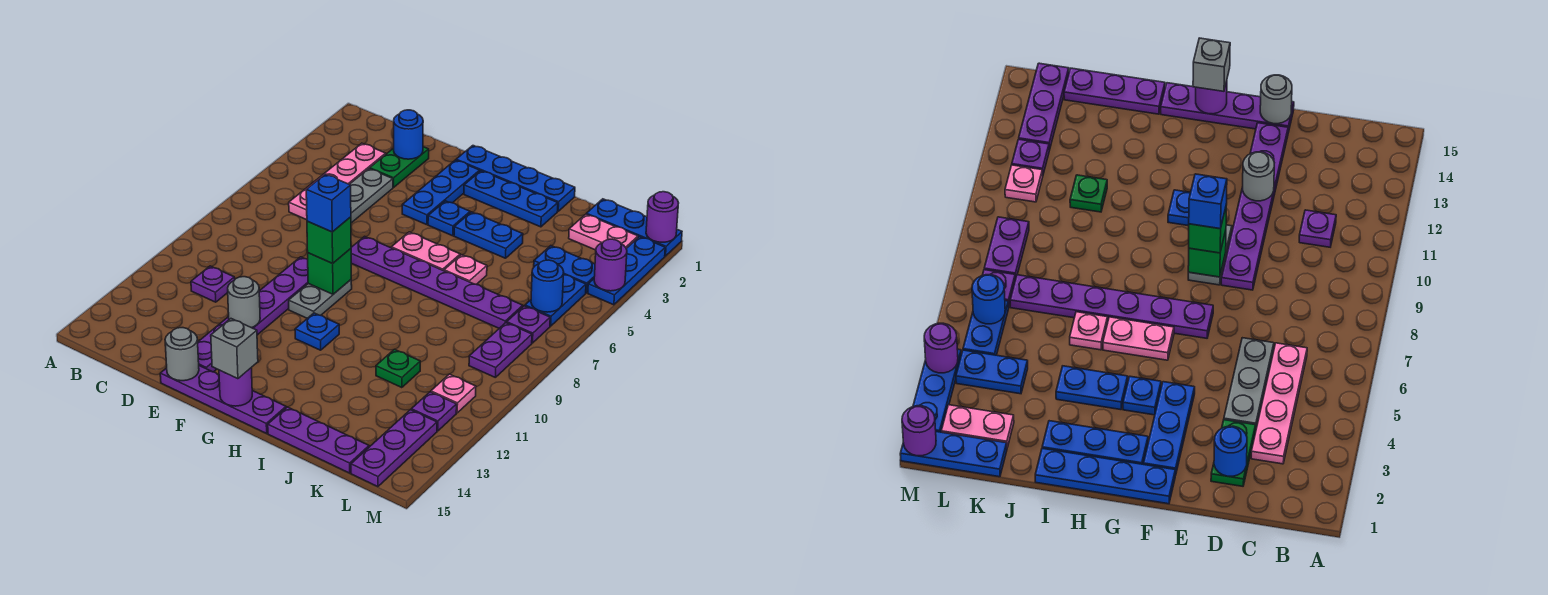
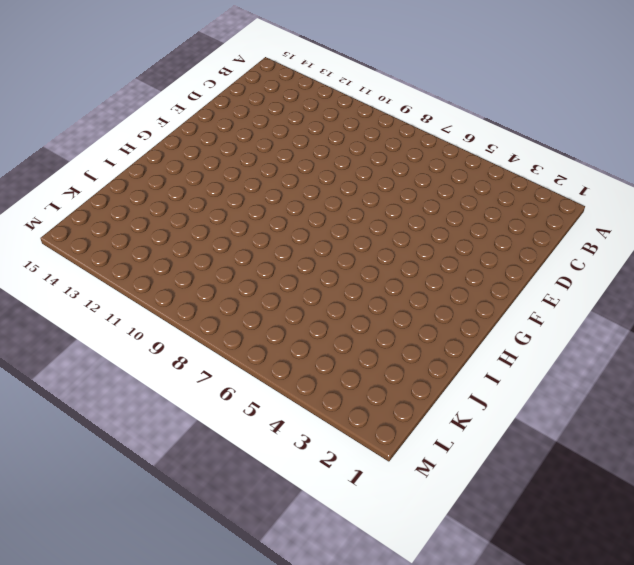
none -> pink plate C3:C6 level 1
none -> purple plate C11 level 1
none -> green plate D2:D3 level 1
none -> grey plate D4:D6 level 1

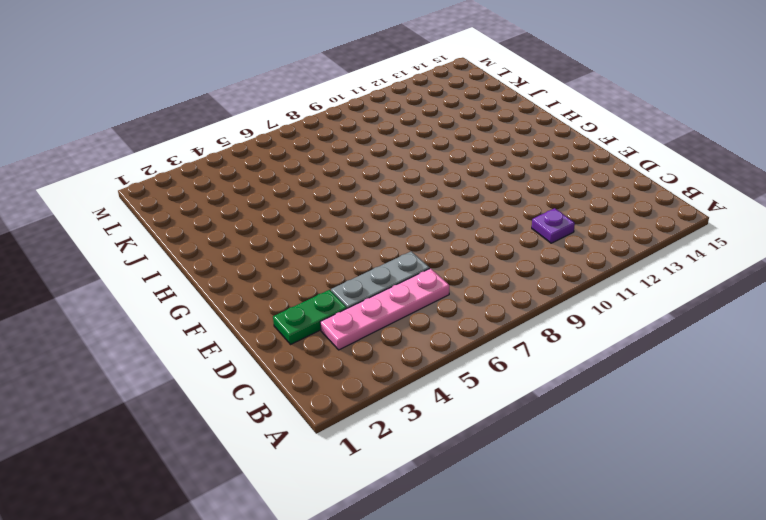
none -> purple plate E9:E14 level 1
none -> purple plate E15:H15 level 1
none -> blue plate F1:I1 level 1
none -> blue plate F2:F4 level 1

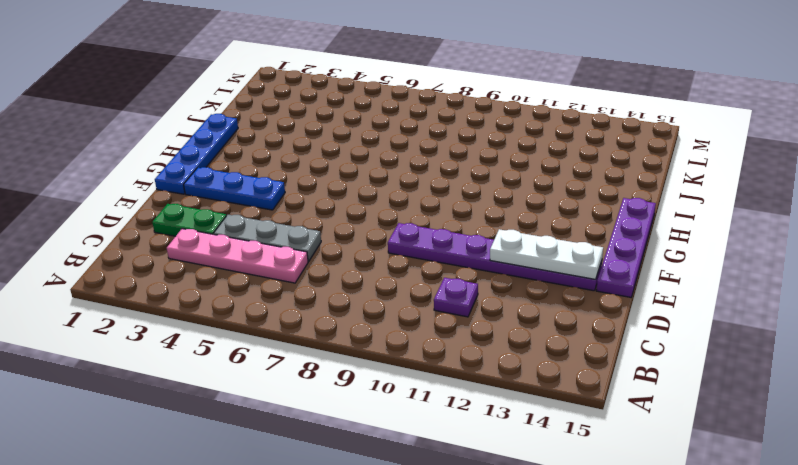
white plate E12:E14 level 2 -> grey round brick E12 level 2
none -> purple plate F7:K7 level 1
none -> grey plate F9:F10 level 1
none -> blue plate G2:I2 level 1
none -> blue plate G4 level 1

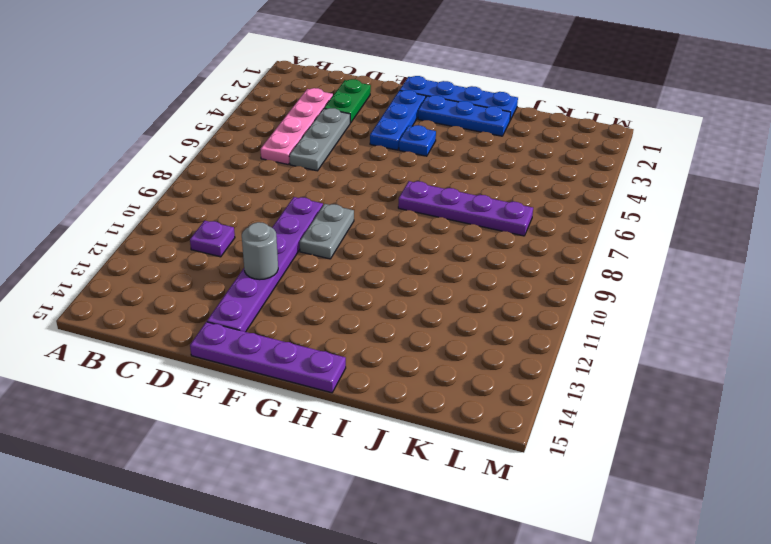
purple plate H7:K7 level 1 -> purple plate F7:K7 level 1
none -> pink plate G6:H6 level 1
none -> blue plate G11 level 1
none -> blue plate H4:I4 level 1
none -> pink plate I6 level 1

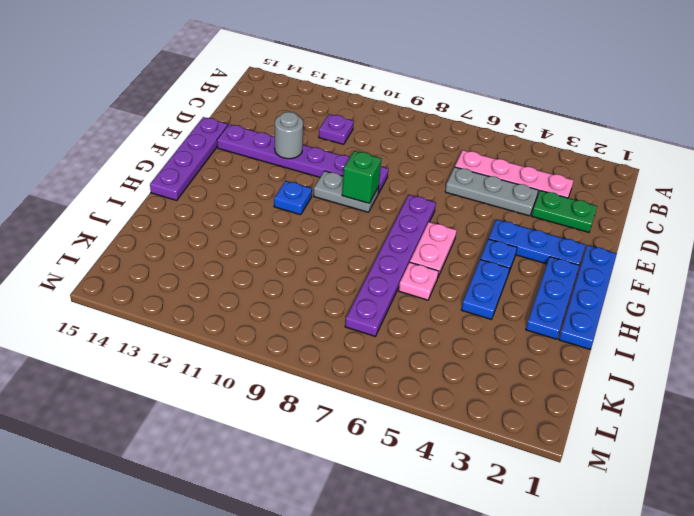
none -> purple plate I15:K15 level 1
none -> green plate J11 level 1
none -> blue plate K1:M1 level 1
none -> pink plate K2:L2 level 1

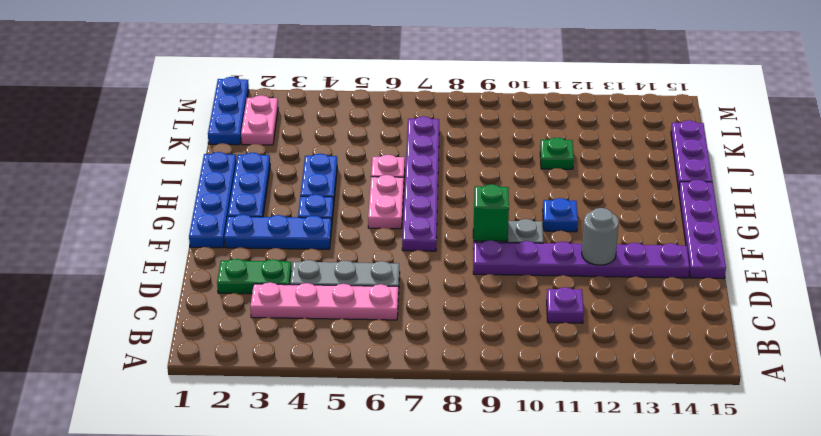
none -> blue plate K4:L4 level 1
none -> blue plate L5:L6 level 1
none -> purple plate L7 level 1
none -> purple plate L8:L9 level 1

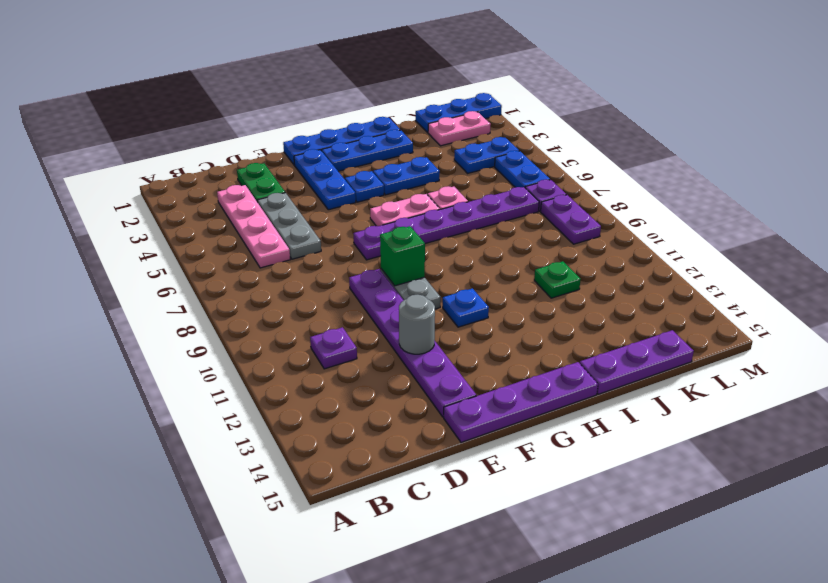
none -> pink plate L11 level 1
none -> purple plate L12 level 1
none -> purple plate L13:L15 level 1
none -> blue plate M2:M4 level 1

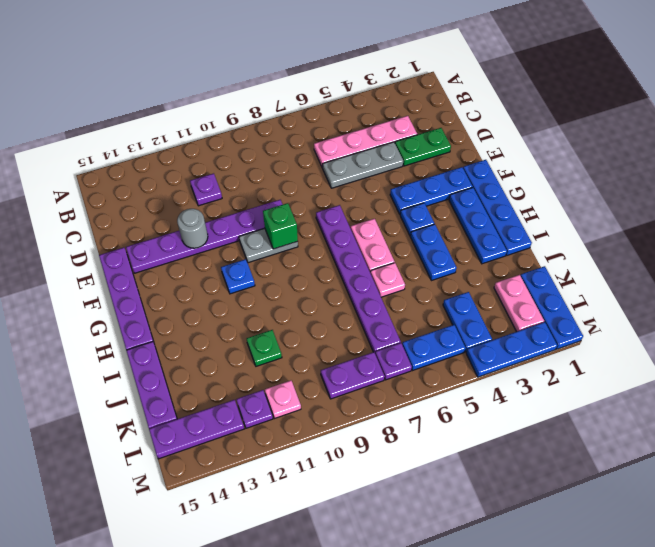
none -> blue round brick D2 level 2
none -> grey round brick E15 level 2
none -> purple round brick G15 level 2
none -> blue round brick L6 level 2

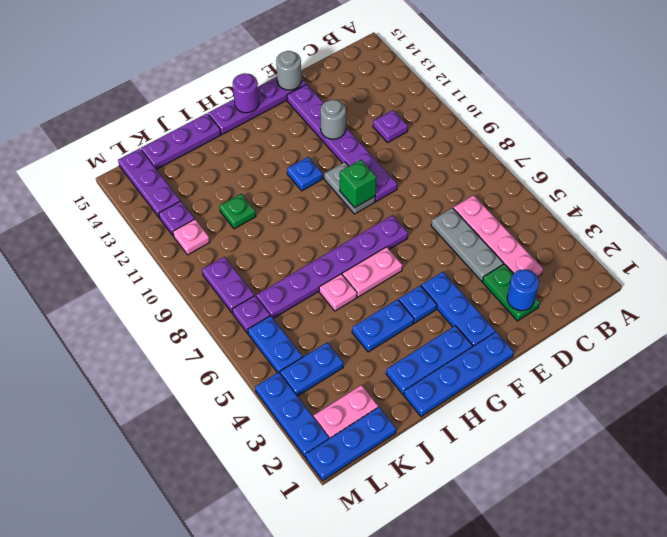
none -> blue round brick L6 level 2
none -> purple round brick M1 level 2
none -> purple round brick M4 level 2
none -> green brick F9 level 3

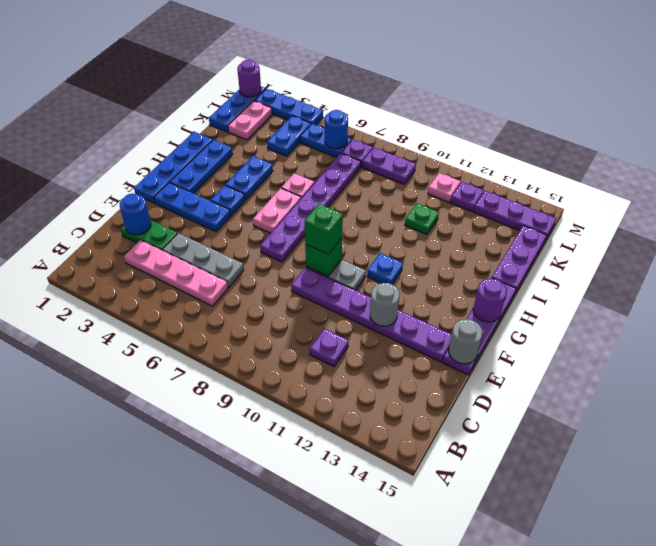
none -> purple round brick M4 level 2
none -> grey brick G15 level 3
none -> blue brick F9 level 4

